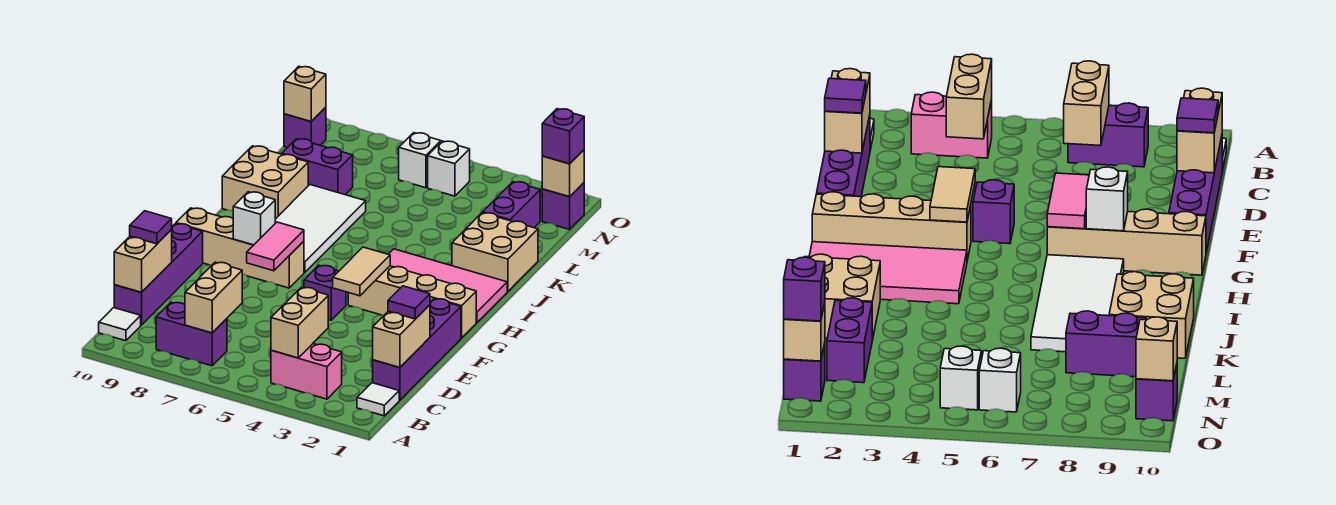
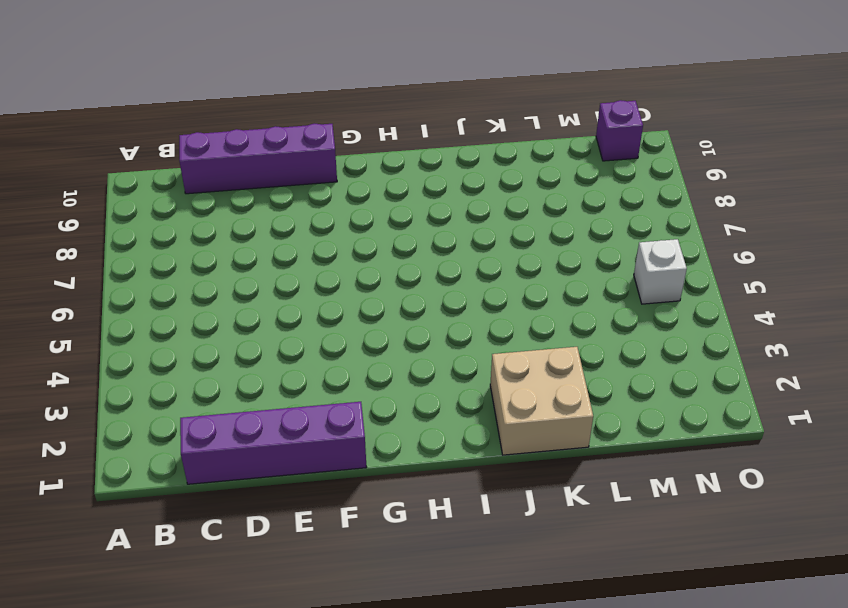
none -> white tile B1 level 1
none -> pink brick B3:B4 level 1
none -> purple brick B7:B8 level 1
none -> white tile B10 level 1

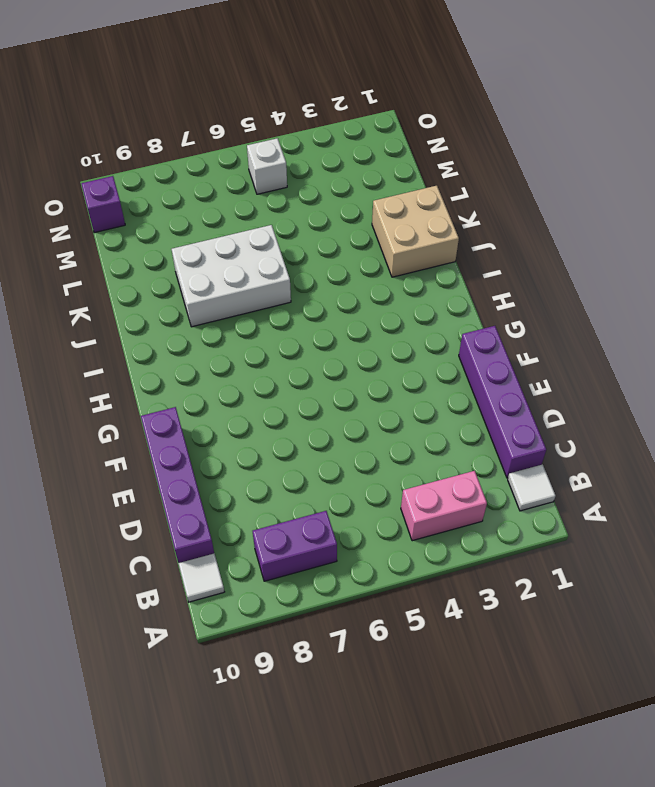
white brick J6:K8 level 1 -> white tile H7:K8 level 1
none -> purple brick F5 level 1
none -> tan brick G1:G4 level 1
none -> tan brick G7:G10 level 1
none -> pink tile H1:I4 level 1

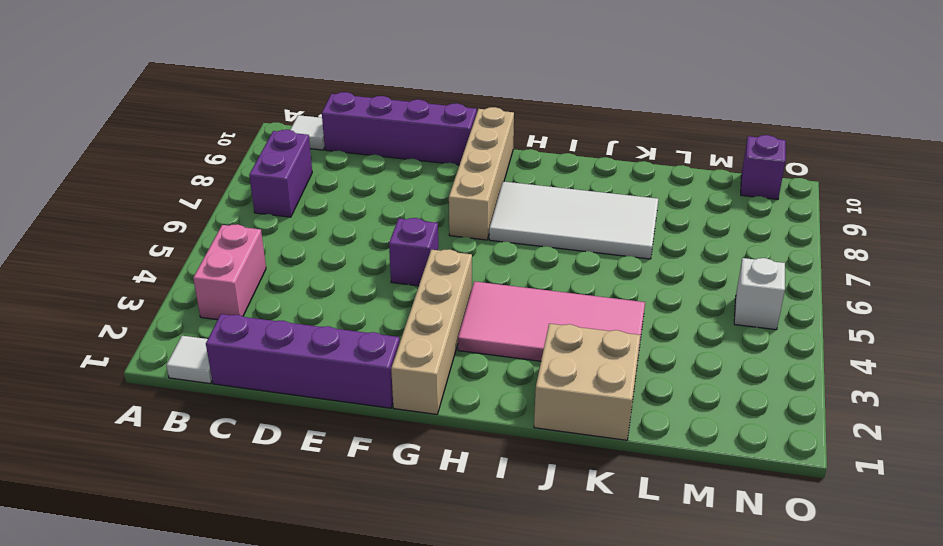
pink tile H3:K4 level 1 -> pink tile H1:I4 level 1
none -> tan brick J9:K10 level 1
none -> purple brick L2:M2 level 1
none -> purple brick L8:L9 level 1
none -> purple brick N1 level 1

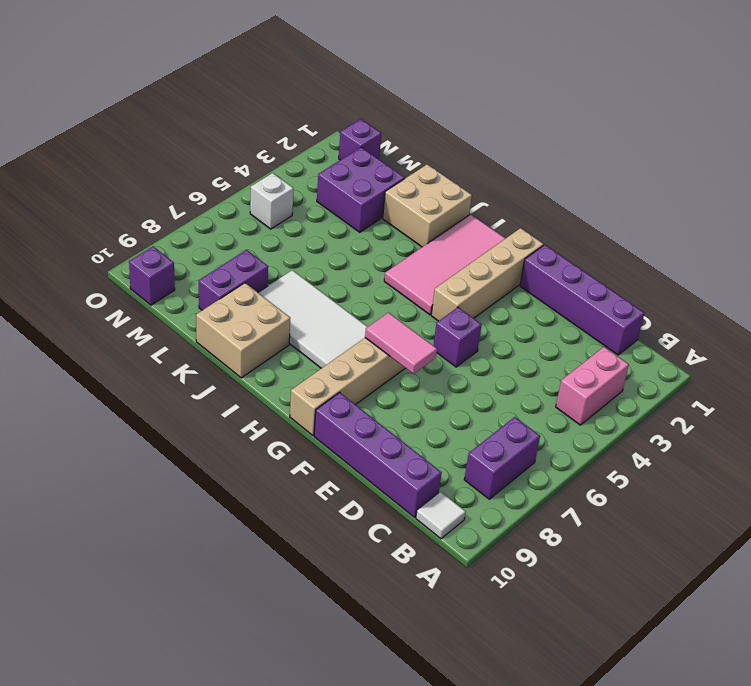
purple brick L2:M3 level 1 -> purple brick L2:M2 level 1
none -> white tile B1 level 1
none -> white brick N6 level 1
none -> tan brick B4:C4 level 2
none -> tan brick B7:C7 level 2

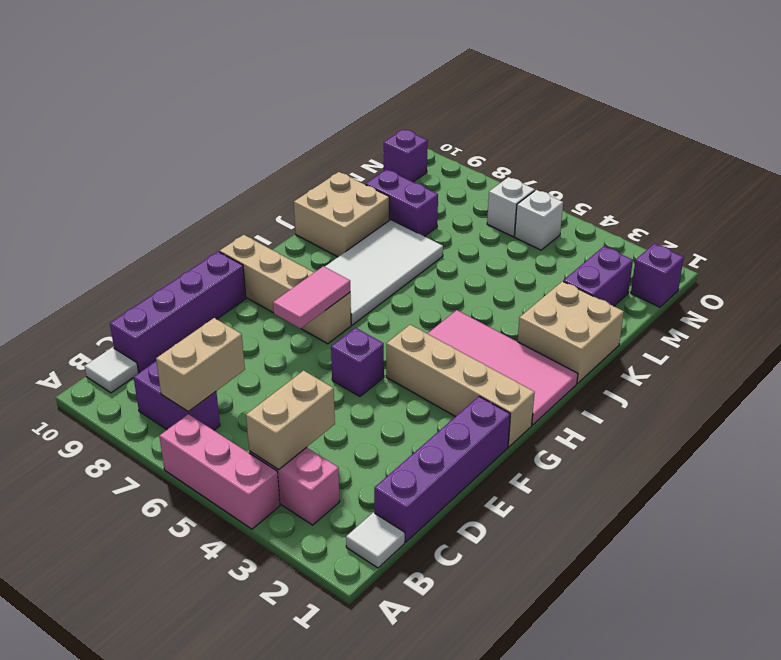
pink brick A4:A6 level 1 -> none
none -> tan brick C1:D1 level 2
none -> tan brick C10:D10 level 2
none -> tan tile F4:G4 level 2
none -> white brick G8 level 2

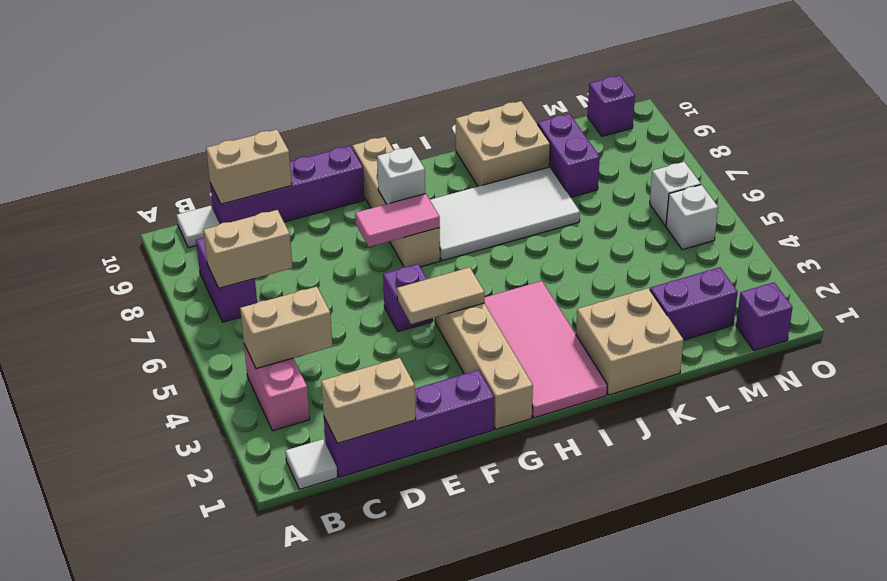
none -> tan brick N1 level 2
none -> tan brick N10 level 2
none -> purple tile D1 level 3
none -> purple tile D10 level 3

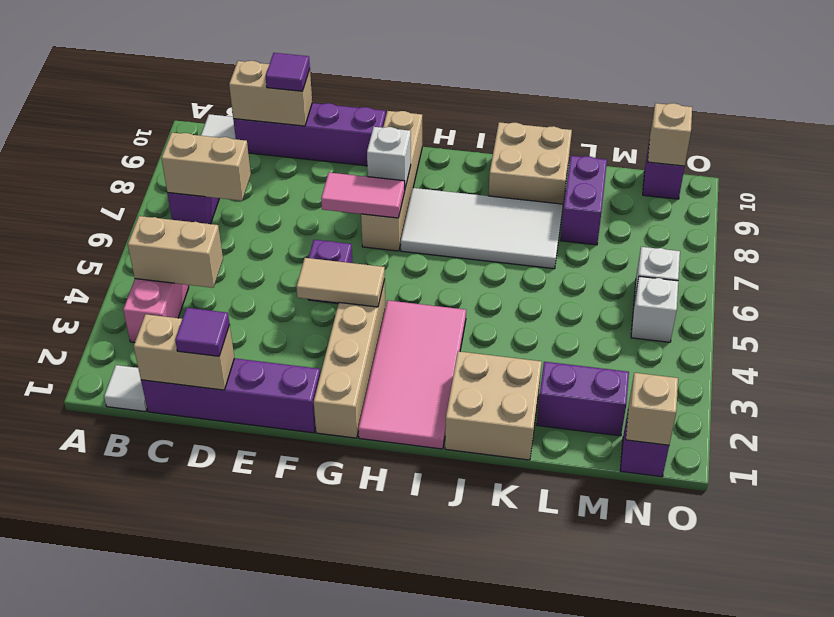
none -> purple brick N1 level 3

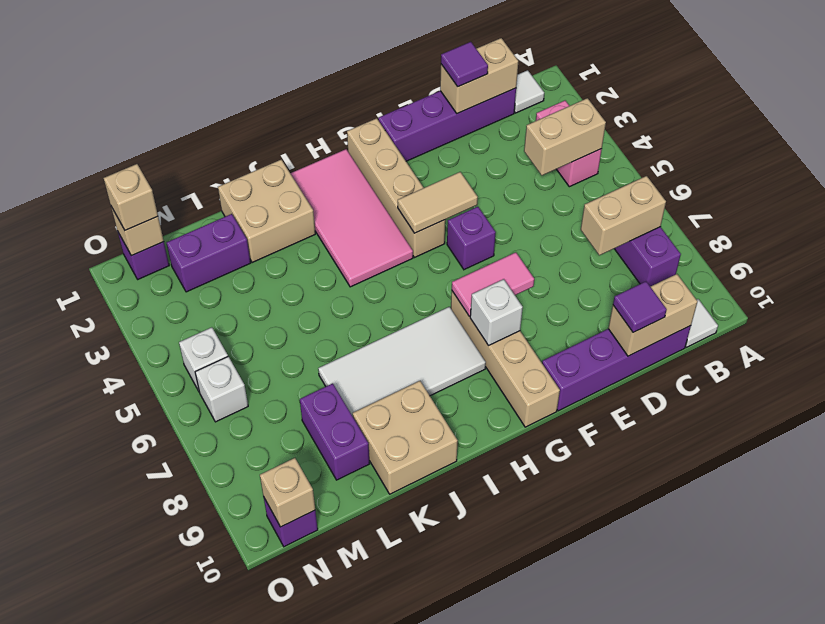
tan brick N1 level 3 -> purple brick N1 level 3

